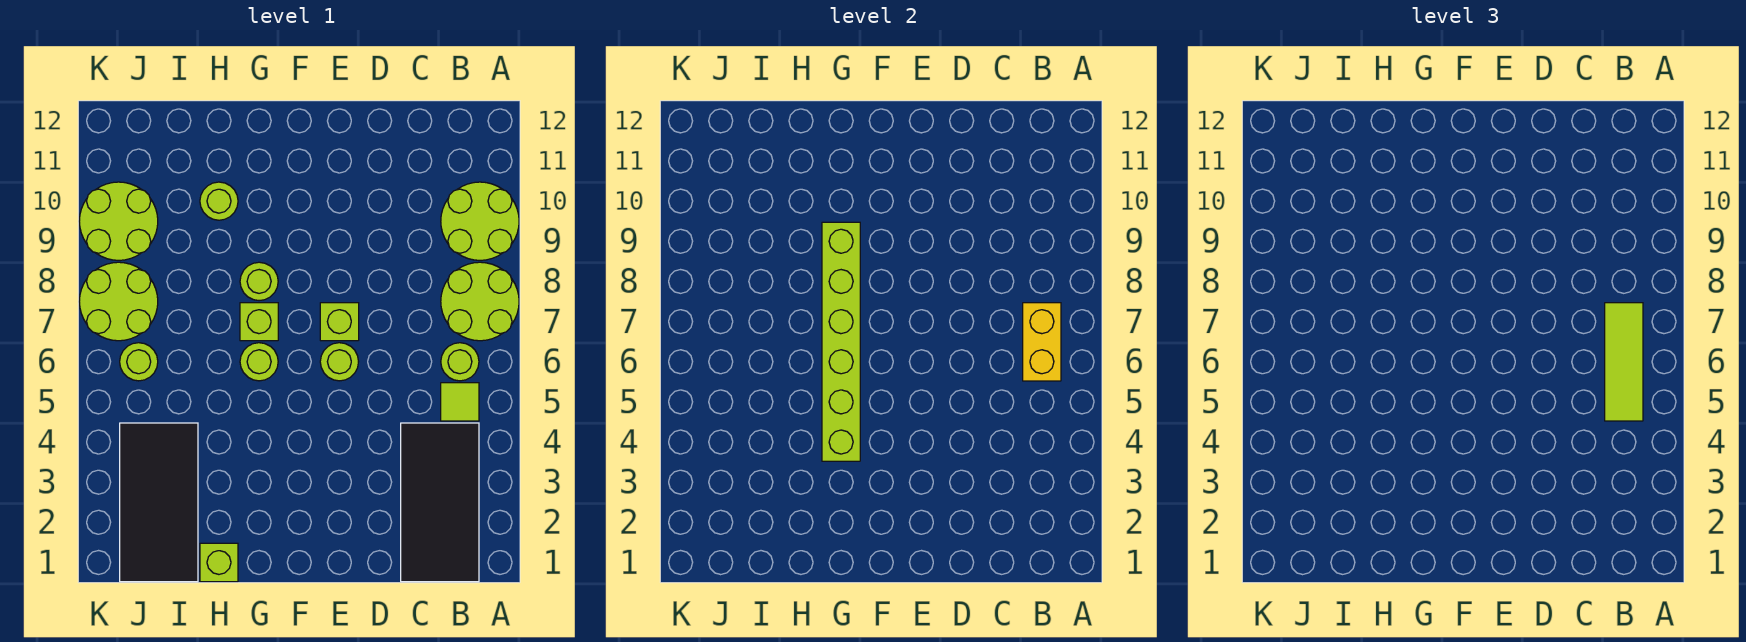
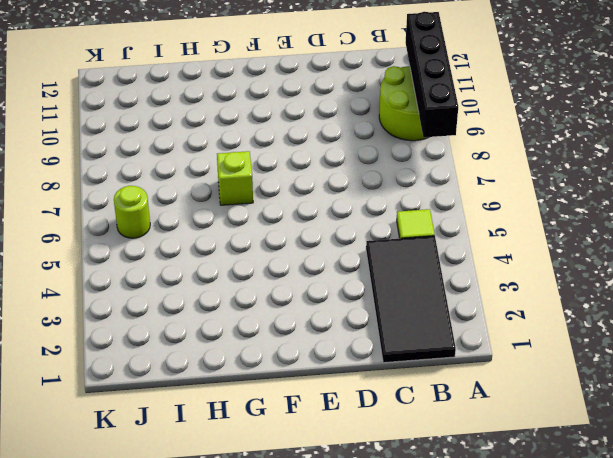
black brick A8:A11 level 2 -> none
none -> lime round brick A7:B8 level 1
none -> lime round brick B6 level 1
none -> lime round brick E6 level 1

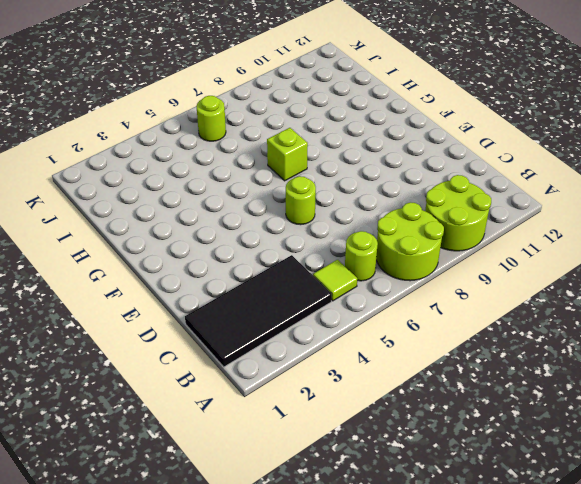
none -> lime brick E7 level 1
none -> lime round brick G6 level 1
none -> lime round brick G8 level 1

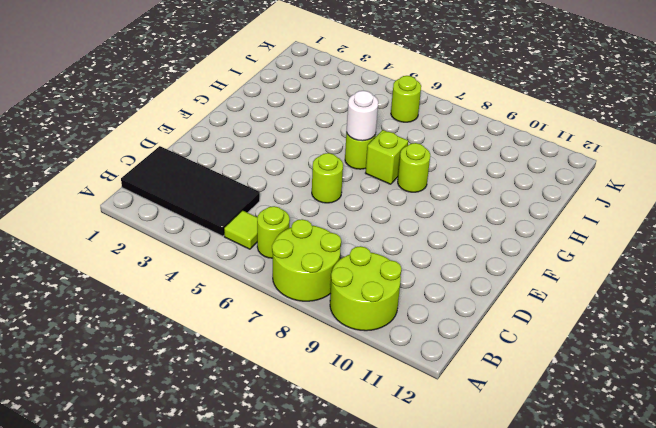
white round brick G6 level 2 -> lime brick G4:G9 level 2
none -> lime brick E7 level 1
none -> lime brick H1 level 1
none -> lime round brick H10 level 1

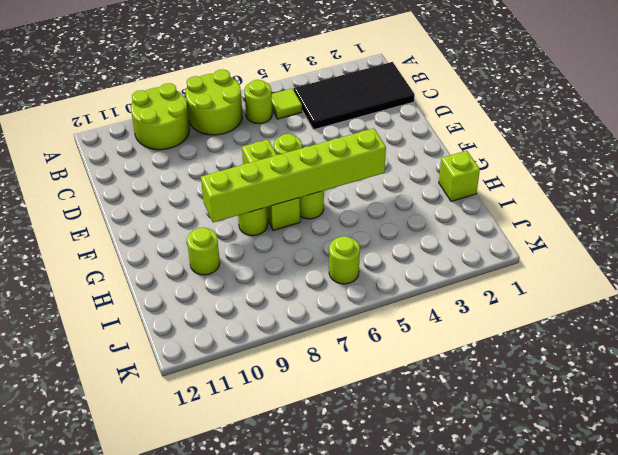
none -> black tile I1:J4 level 1
none -> lime round brick J7:K8 level 1
none -> lime round brick J9:K10 level 1

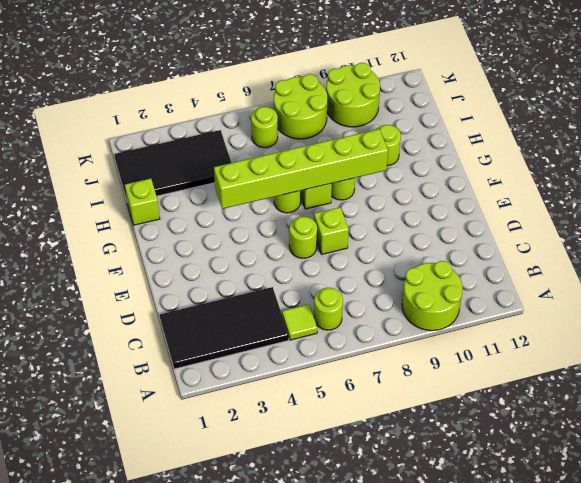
none -> lime round brick A7:B8 level 1
none -> yellow brick B6:B7 level 2
none -> lime tile B5:B7 level 3

